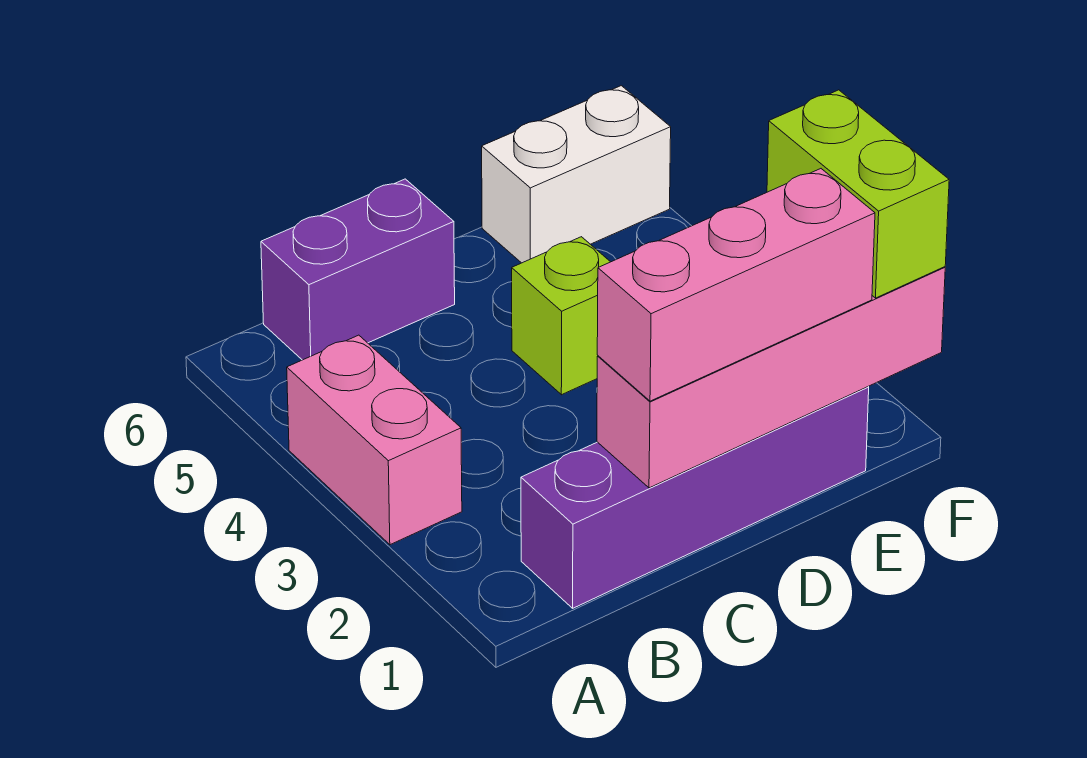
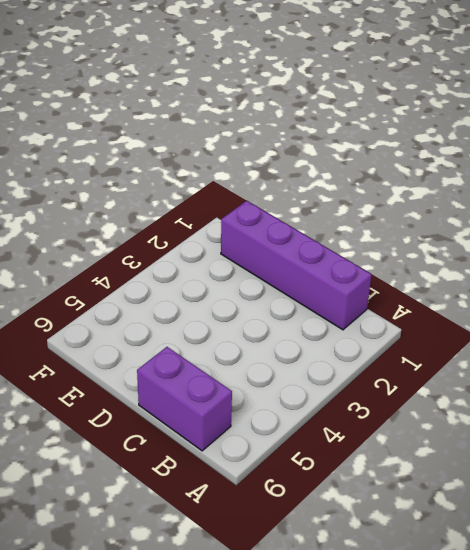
none -> pink brick A3:A4 level 1
none -> lime brick D4 level 1

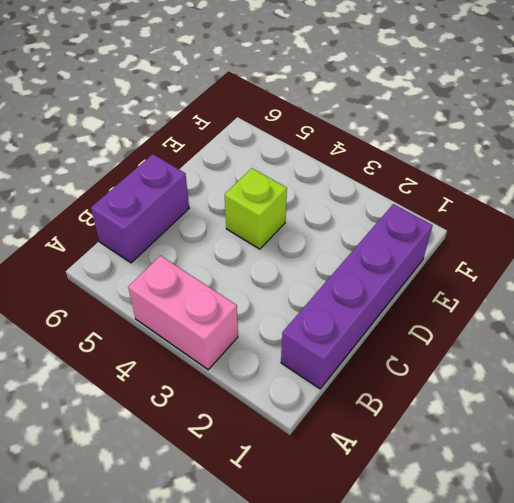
none -> white brick E6:F6 level 1
none -> pink brick C1:F1 level 2

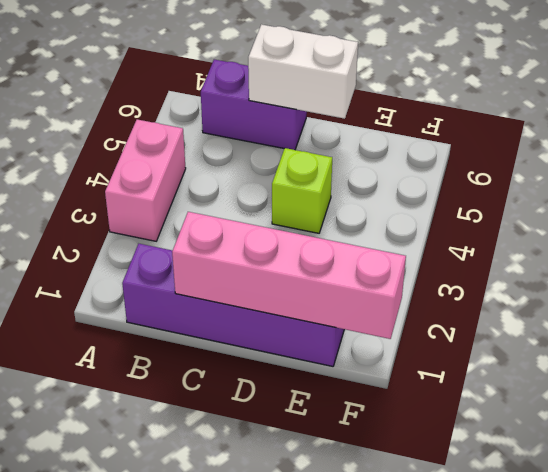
white brick C6:D6 level 2 -> white brick E6:F6 level 1
none -> pink brick C1:E1 level 3
none -> lime brick F1:F2 level 3

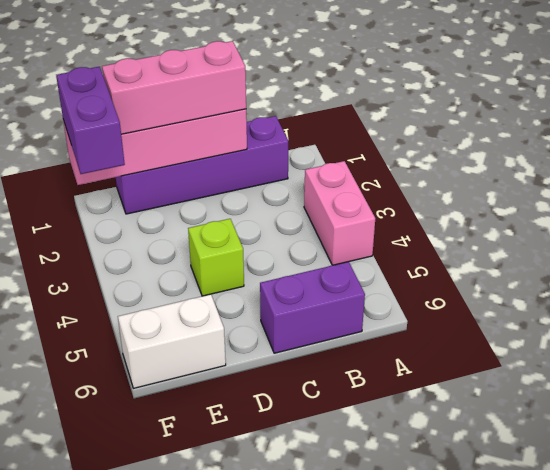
purple brick F1:F2 level 3 -> lime brick F1:F2 level 3

